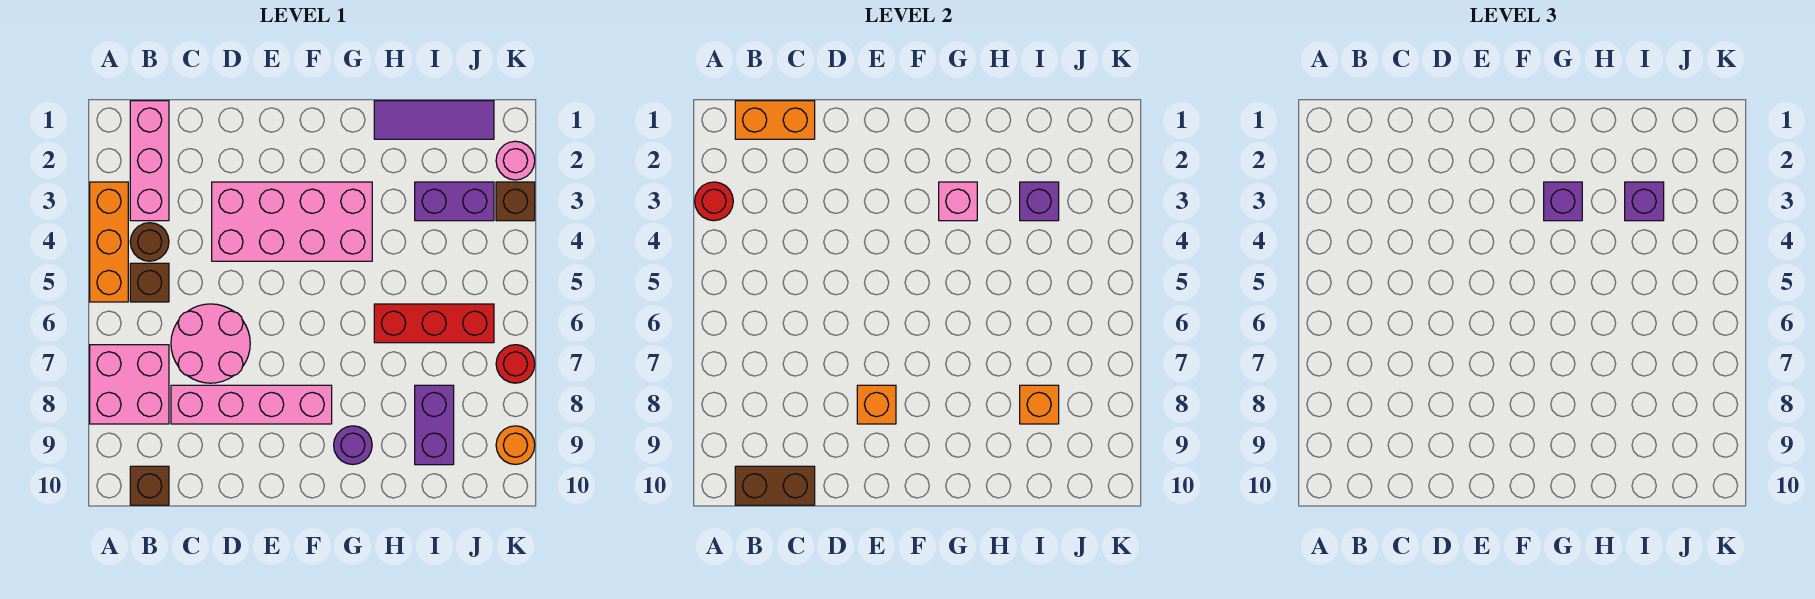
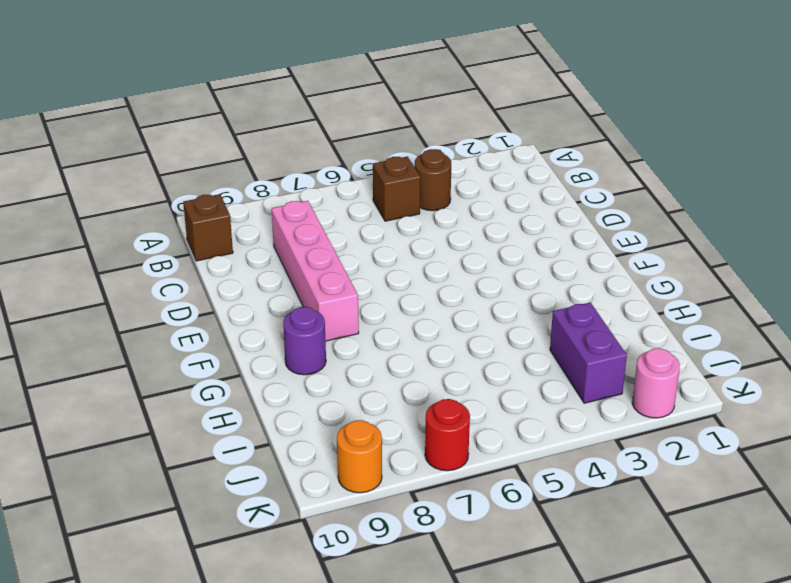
none -> orange brick A3:A5 level 1
none -> pink brick A7:B8 level 1
none -> pink brick B1:B3 level 1

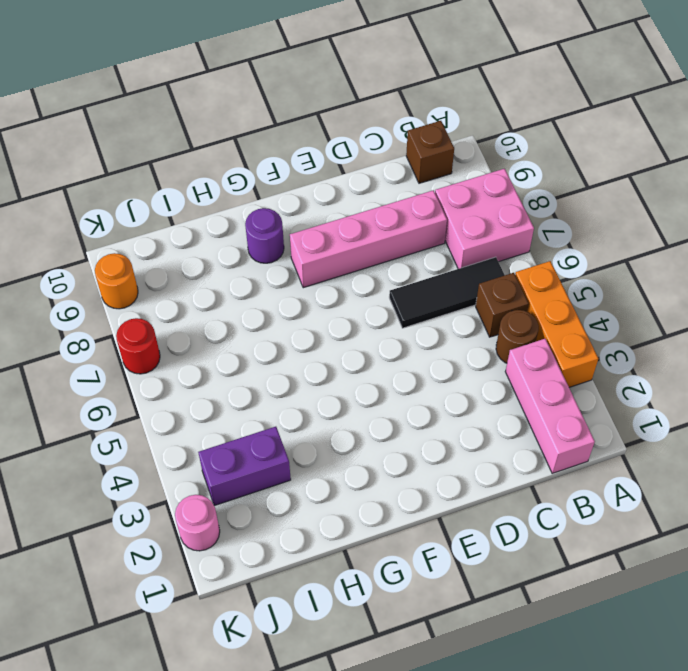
black tile B6:D6 level 1 -> pink round brick C6:D7 level 1
none -> pink brick D3:G4 level 1
none -> purple tile H1:J1 level 1
none -> red brick H6:J6 level 1

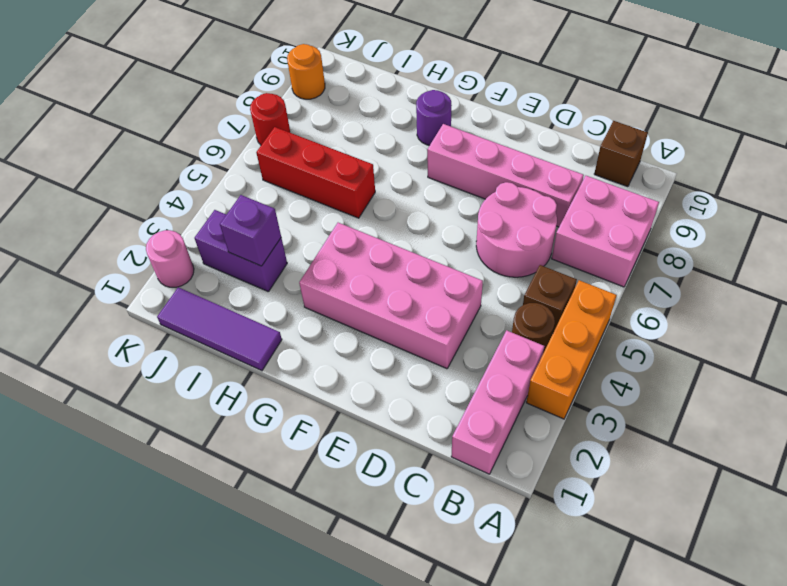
none -> purple brick I8:I9 level 1
none -> brown brick K3 level 1
none -> red round brick A3 level 2

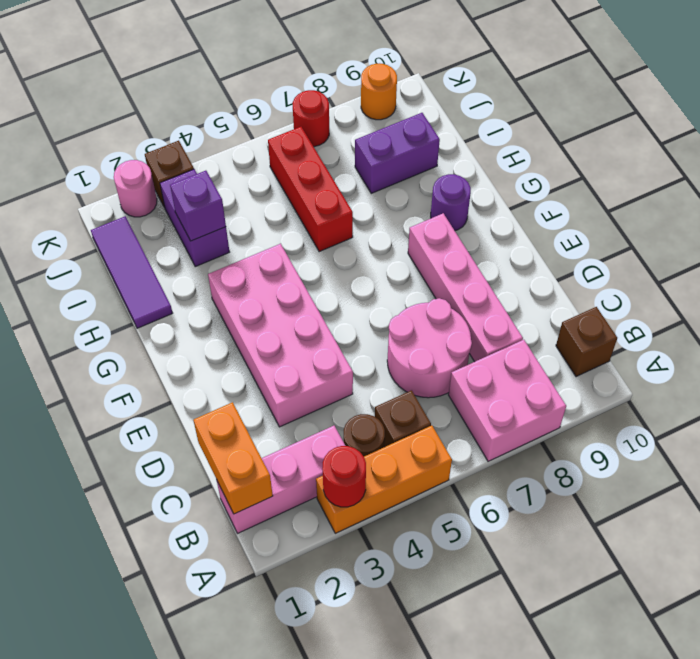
none -> brown brick B10:C10 level 2
none -> orange brick E8 level 2
none -> pink brick G3 level 2

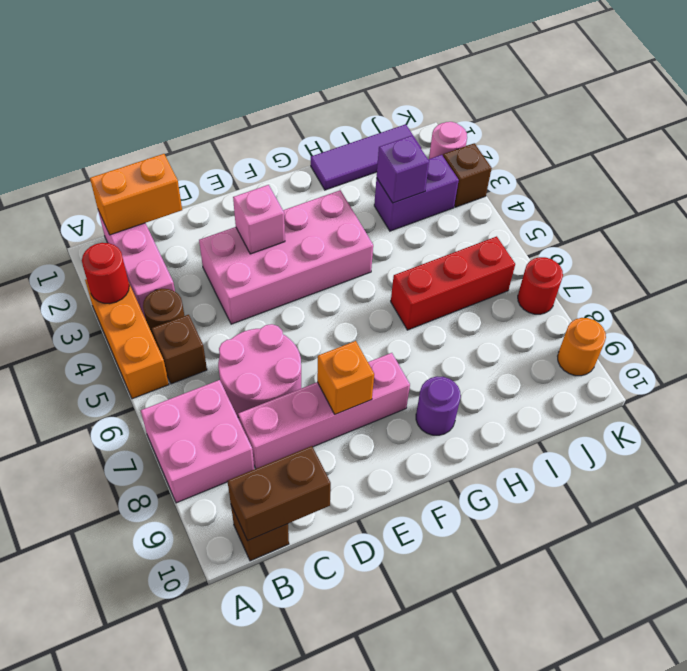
pink brick E3 level 2 -> pink brick G3 level 2
none -> purple brick I8:I9 level 1
none -> orange brick I8 level 2
none -> purple brick G3 level 3

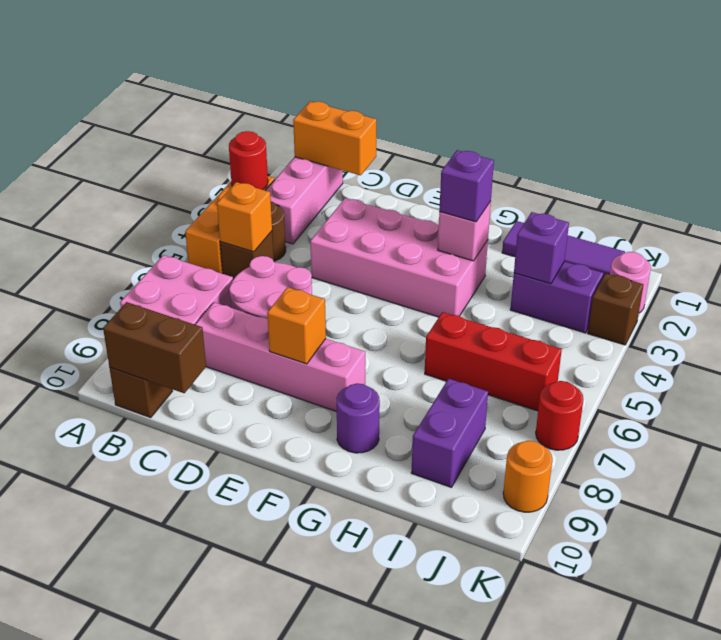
orange brick B5 level 2 -> orange brick I8 level 2
none -> purple brick I3 level 3

